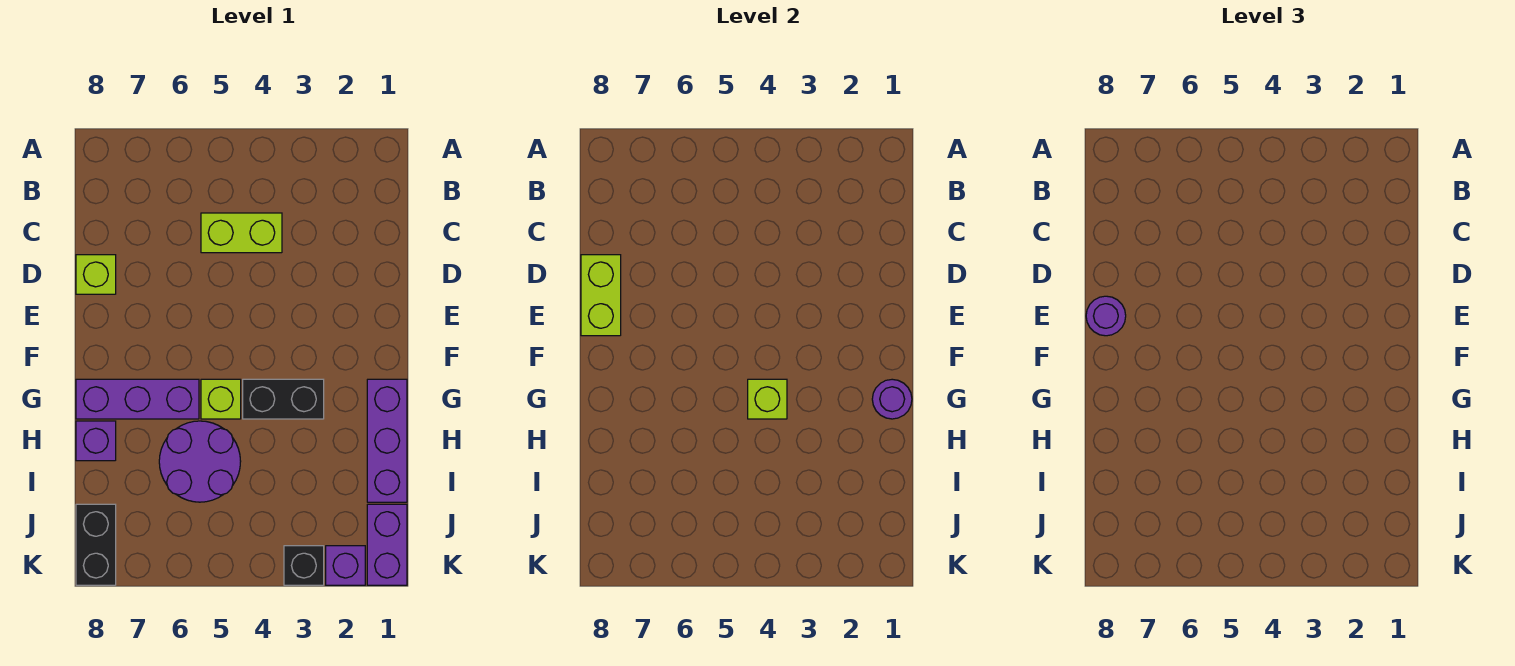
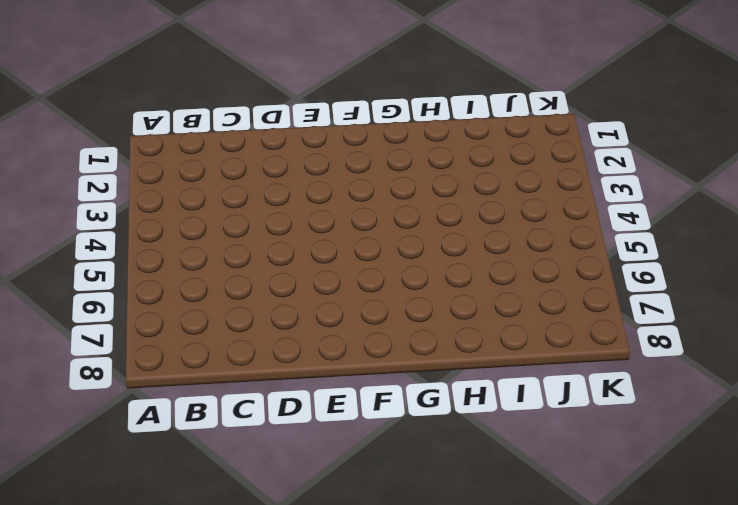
none -> lime brick C4:C5 level 1
none -> lime brick D8 level 1
none -> purple brick G1:I1 level 1

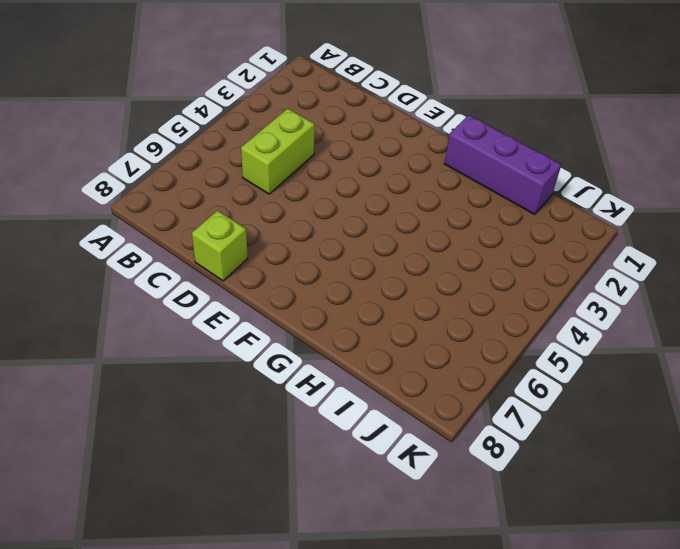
none -> black brick G3:G4 level 1
none -> lime brick G5 level 1
none -> purple brick G6:G8 level 1

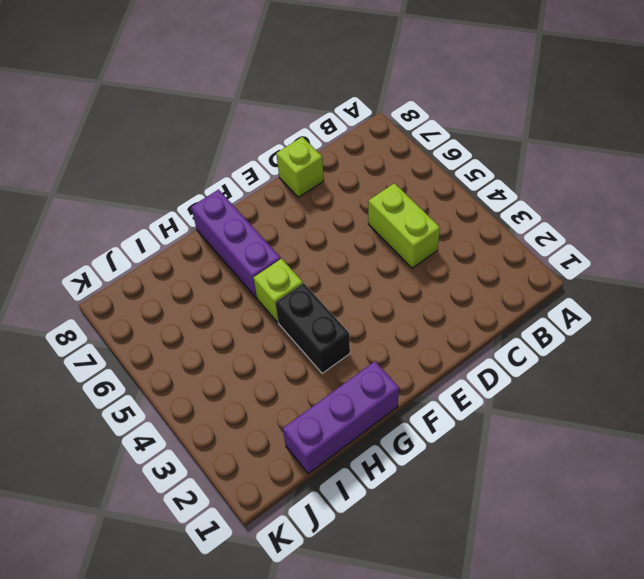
none -> purple round brick H5:I6 level 1
none -> purple brick H8 level 1
none -> purple brick J1:K1 level 1

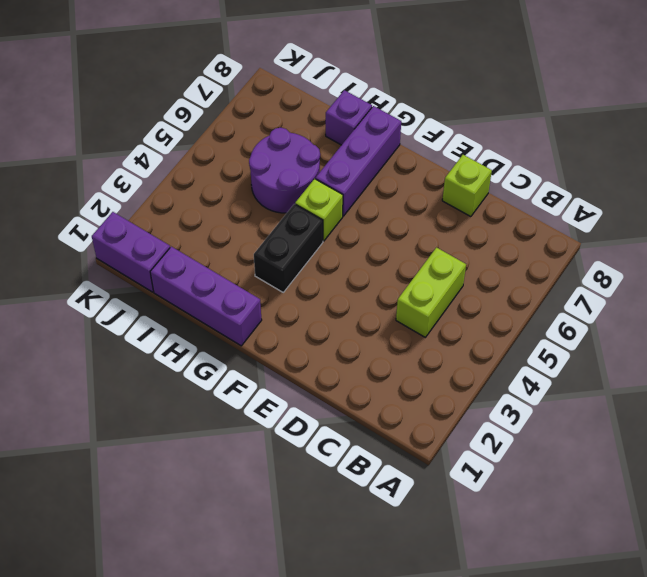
none -> black brick J8:K8 level 1
none -> purple brick K2 level 1
none -> black brick K3 level 1

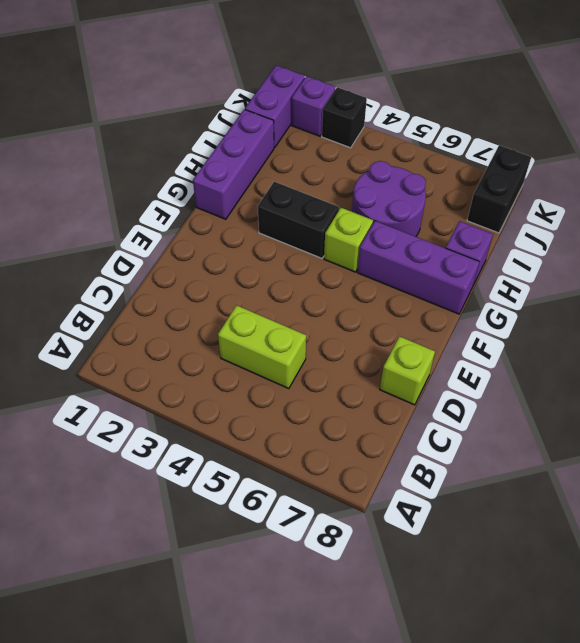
none -> lime brick D8:E8 level 2
none -> purple round brick G1 level 2
none -> lime brick G4 level 2

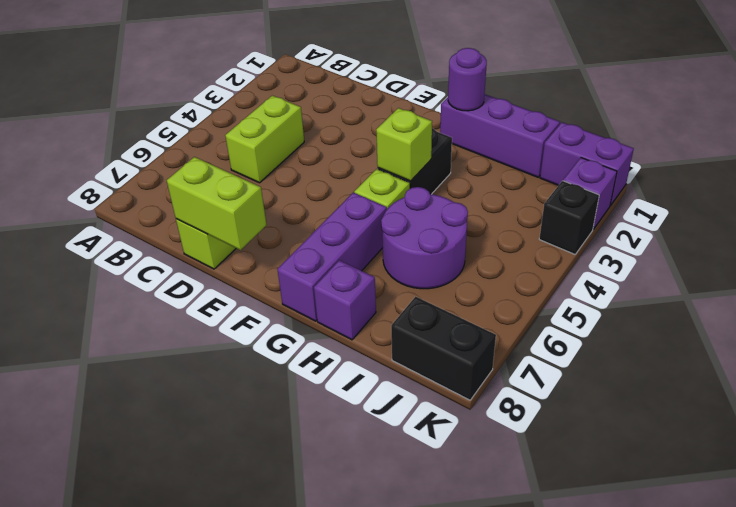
none -> purple round brick E8 level 3

